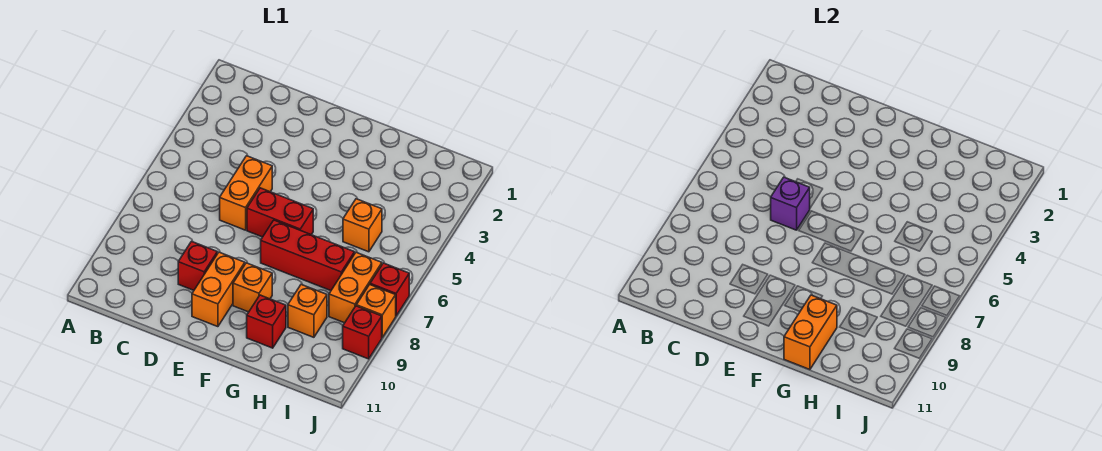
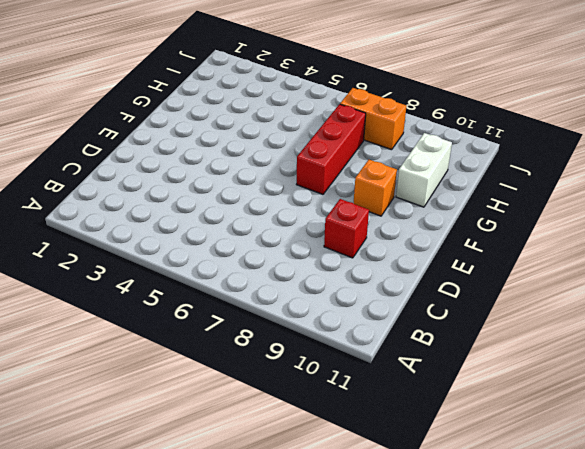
white brick G10:H10 level 1 -> red brick G10 level 1
none -> orange brick D5:D6 level 1
none -> red brick E6:F6 level 1
none -> orange brick E9:E10 level 1

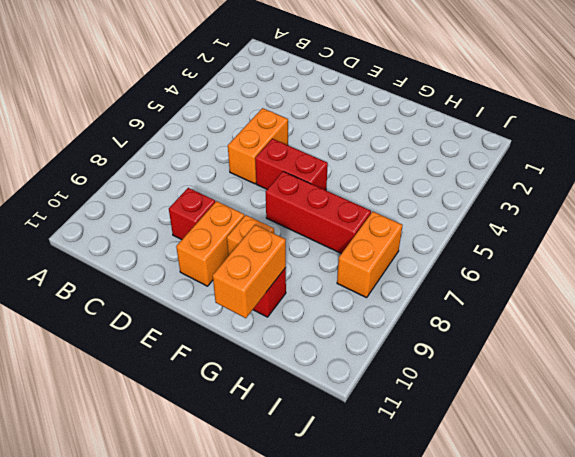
none -> orange brick H5 level 1
none -> orange brick H9 level 1
none -> red brick J7 level 1

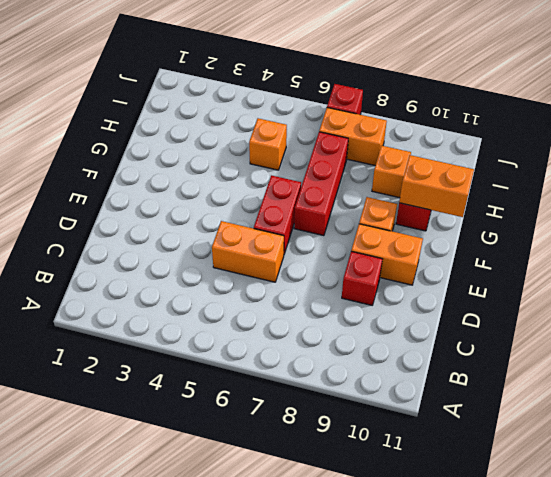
none -> orange brick J8 level 1
none -> red brick J9 level 1
none -> purple brick D6 level 2

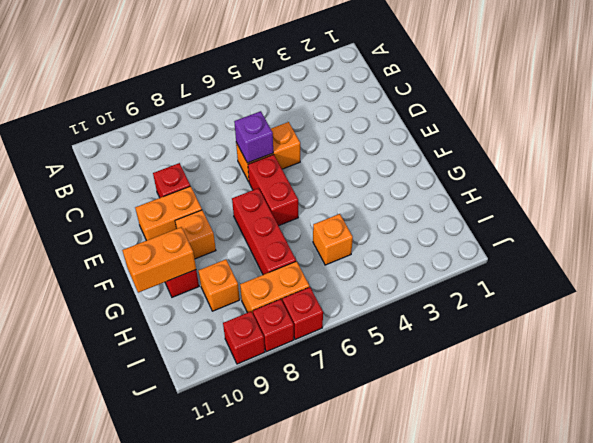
red brick J8 level 1 -> orange brick J8 level 1

